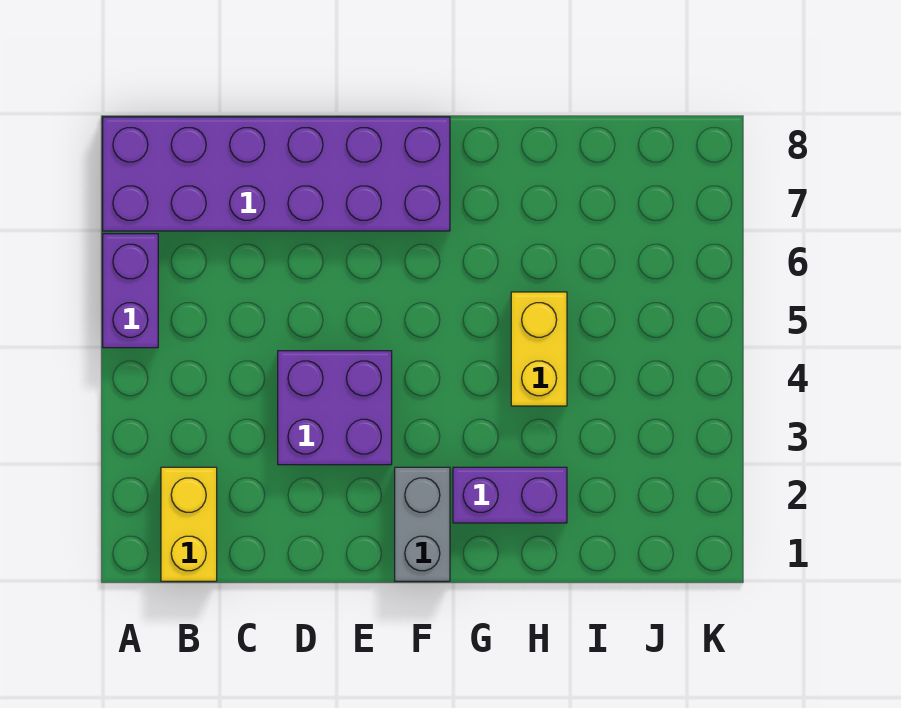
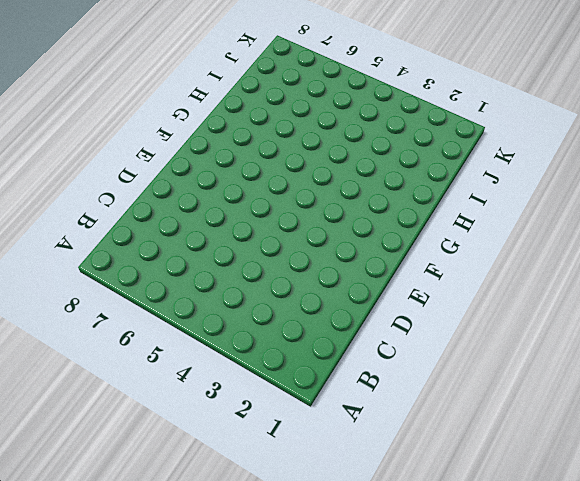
none -> purple brick A5:A6 level 1
none -> purple brick A7:F8 level 1

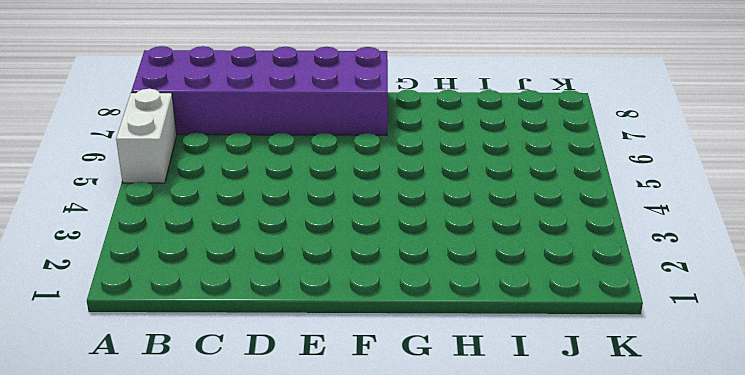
white brick A5:A6 level 1 -> purple brick A5:A6 level 1
none -> yellow brick B1:B2 level 1
none -> purple brick D3:E4 level 1

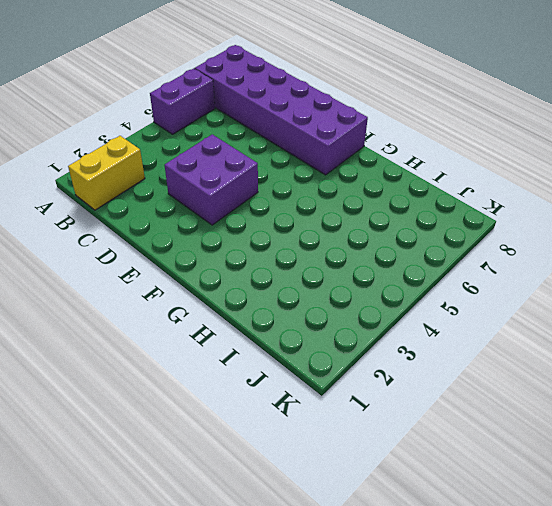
none -> grey brick F1:F2 level 1
none -> purple brick G2:H2 level 1

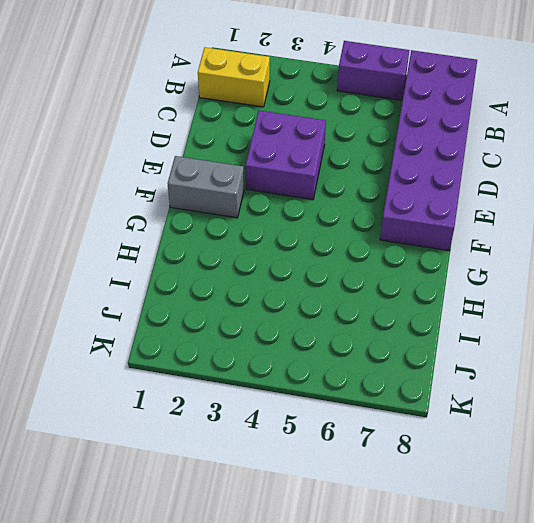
none -> purple brick G2:H2 level 1
none -> yellow brick H4:H5 level 1

